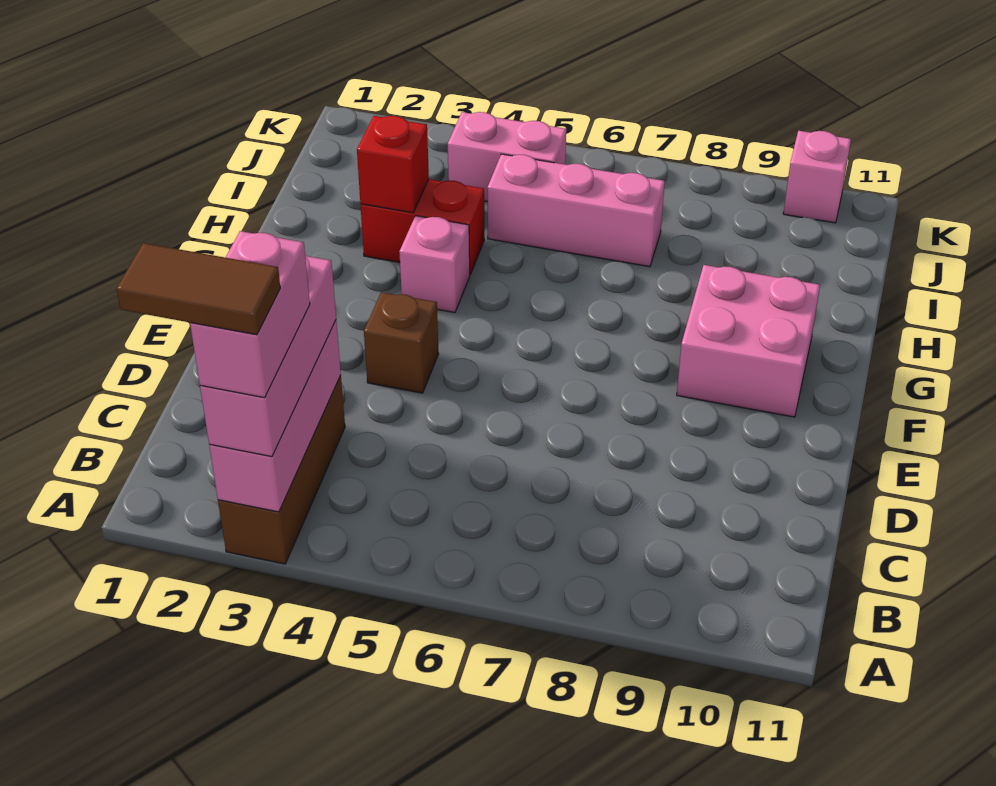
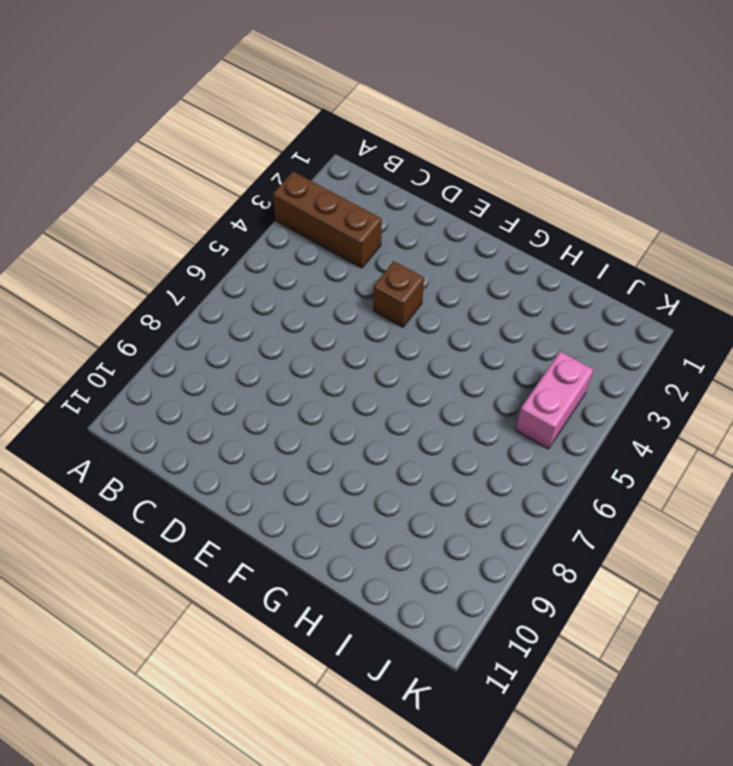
none -> pink brick F9:G10 level 1
none -> pink brick G4 level 1
none -> red brick H3:H4 level 1

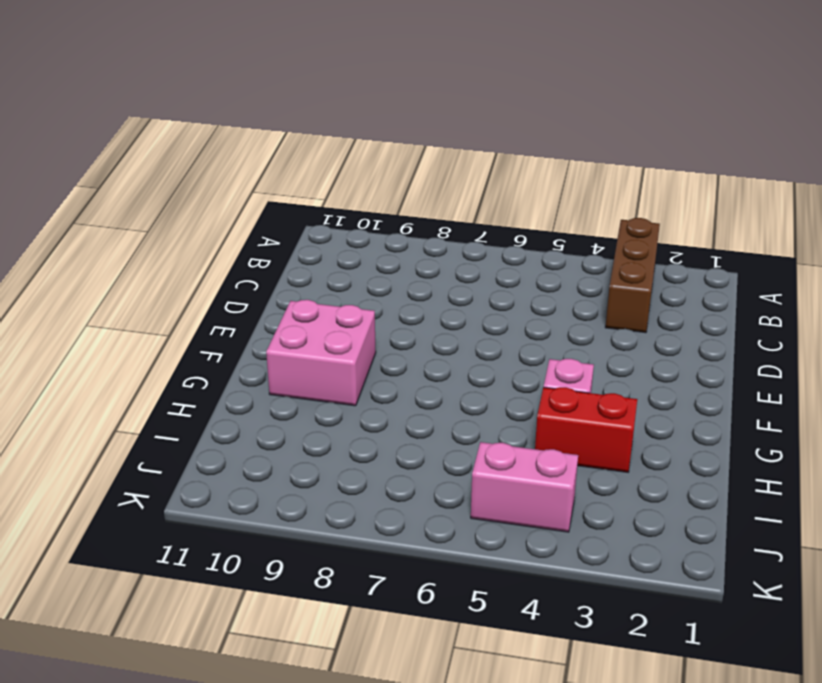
none -> brown brick E4 level 1
none -> pink brick I5:I7 level 1
none -> pink brick K10 level 1

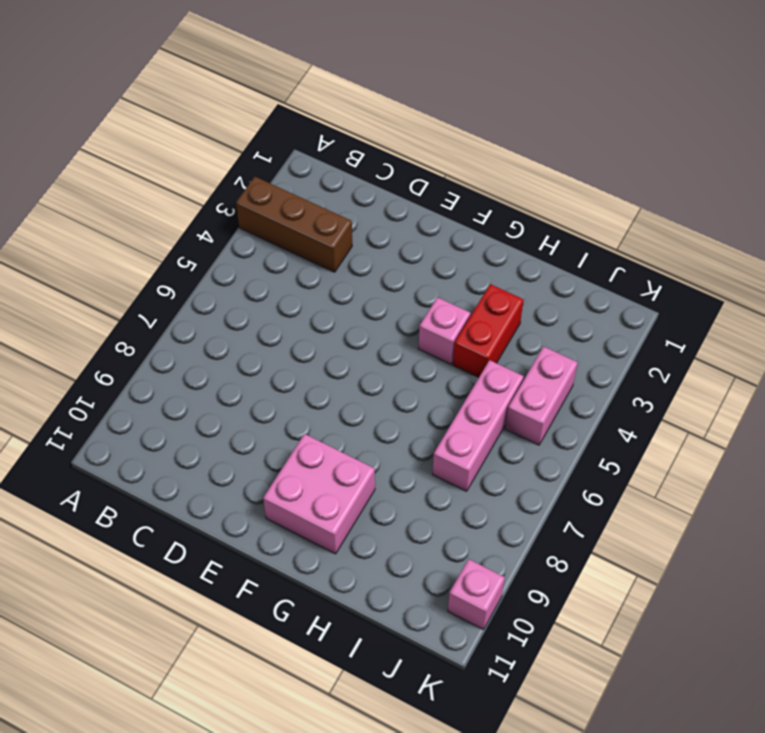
none -> brown brick E4 level 1
none -> pink brick A3:C3 level 2
none -> red brick H3 level 2

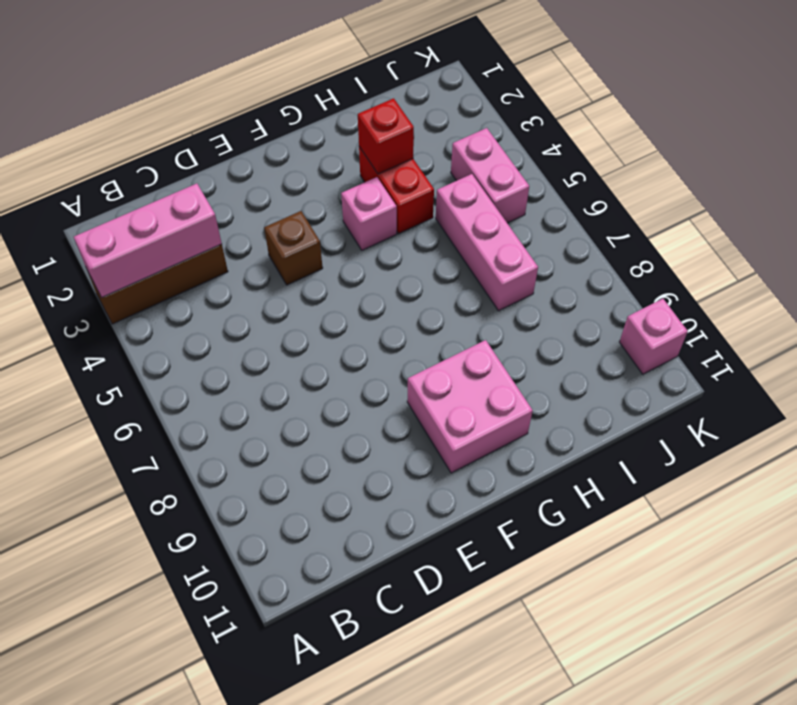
none -> pink brick A3:C3 level 3
none -> pink brick A3:B3 level 4
none -> brown tile A2:A3 level 5

